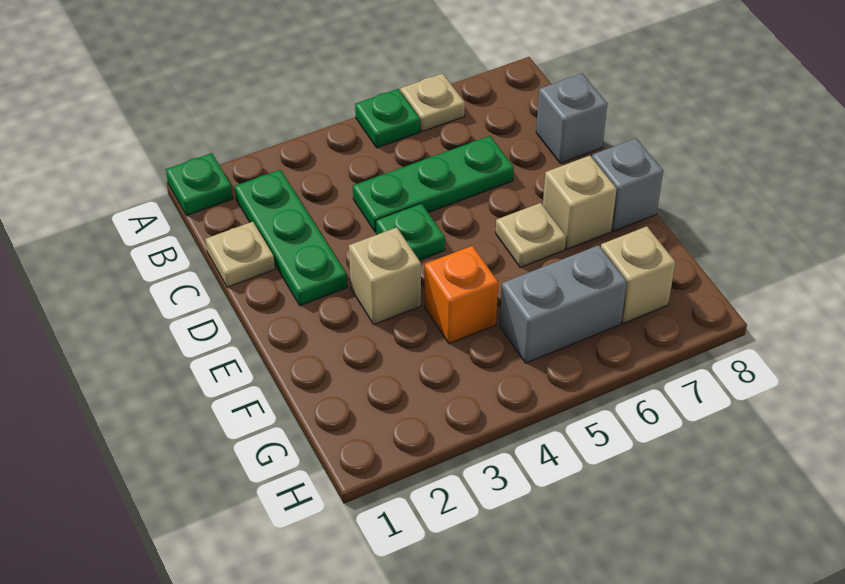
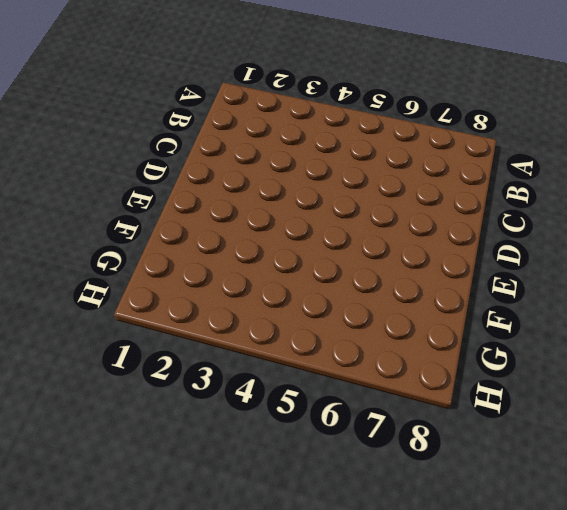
none -> green plate A1 level 1
none -> green plate A5 level 1
none -> tan plate A6 level 1

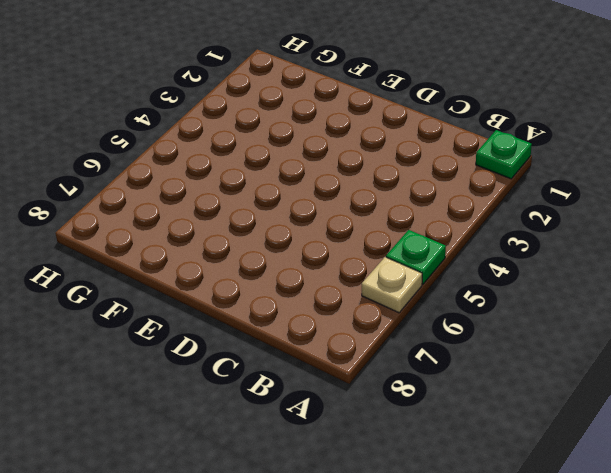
none -> green plate B2:D2 level 1
none -> tan plate C1 level 1
none -> green plate C4:C6 level 1

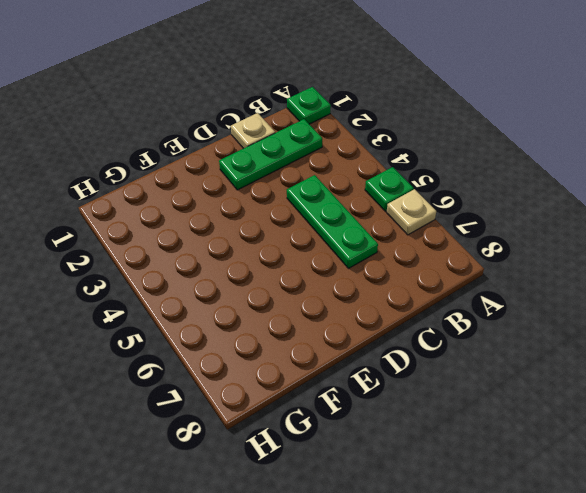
none -> grey brick C8 level 1
none -> green plate D4 level 1
none -> tan brick E3 level 1

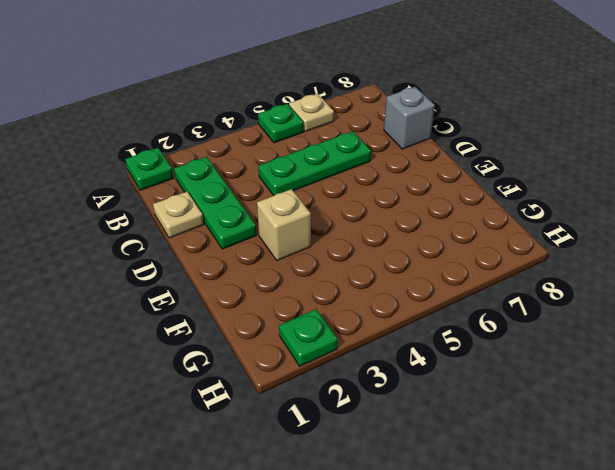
green plate H2 level 1 -> green plate D4 level 1
none -> tan plate E6 level 1
none -> tan brick E7 level 1
none -> grey brick E8 level 1

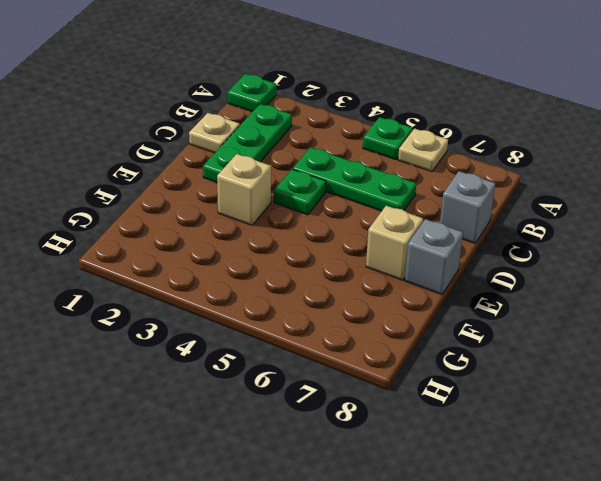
none -> tan plate E6 level 1
none -> orange brick F4 level 1
none -> grey brick G5:G6 level 1

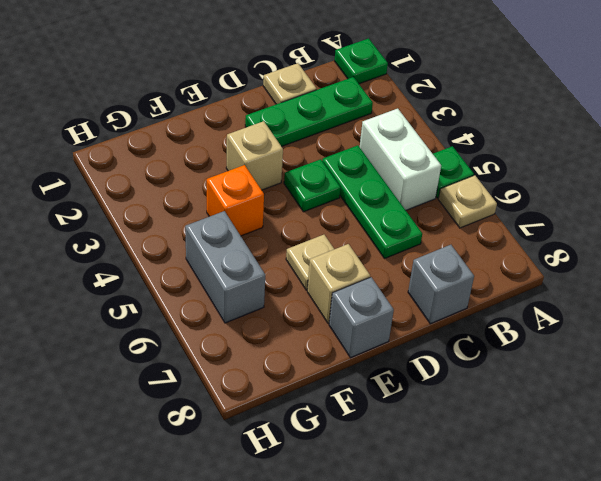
white brick B4:B5 level 1 -> none
none -> tan brick G7 level 1

